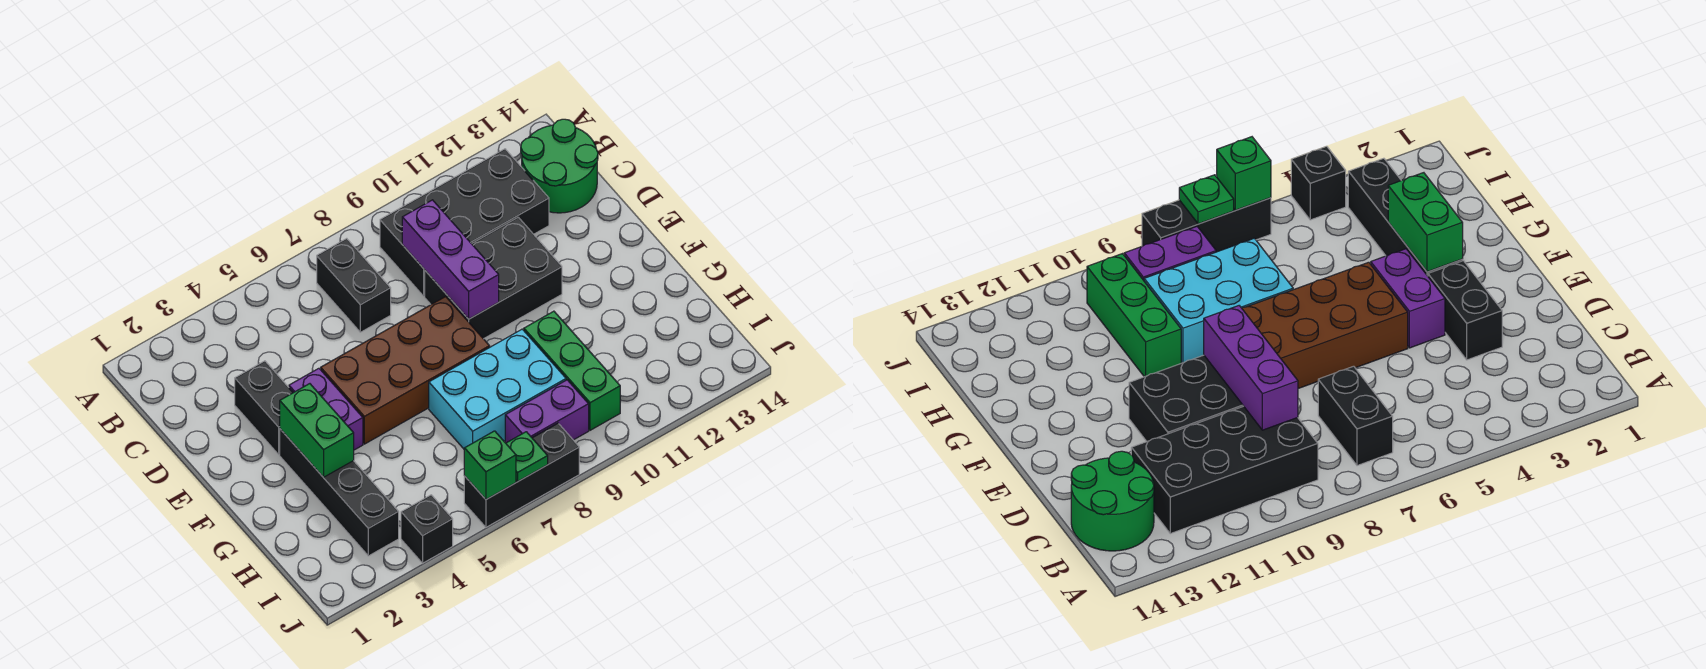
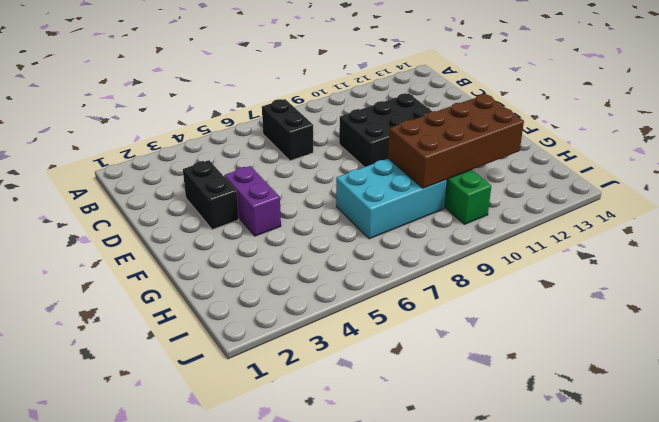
brown brick G9:H12 level 2 -> brown brick E5:F8 level 1
none -> black brick B9:C12 level 1
none -> green round brick B13:C14 level 1
none -> black brick F3:I3 level 1

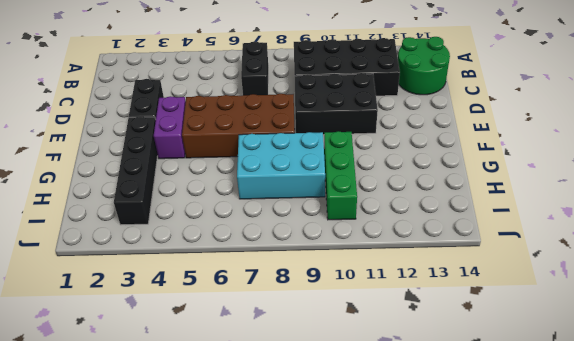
none -> purple brick I8:I9 level 1
none -> black brick J4 level 1
none -> black brick J6:J8 level 1

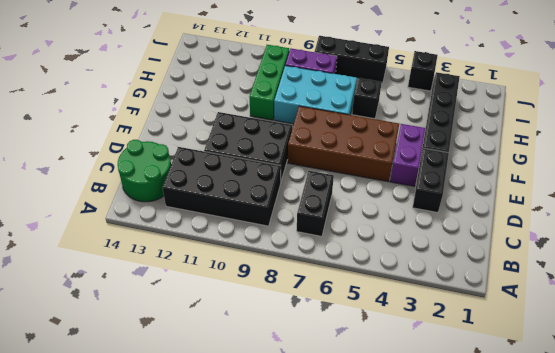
black brick H6 level 1 -> none
none -> purple brick C9:E9 level 2
none -> green brick F3:G3 level 2
none -> green brick J6 level 2

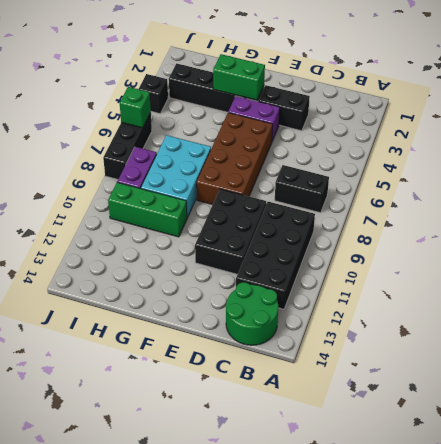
none -> purple brick C9:E9 level 2
none -> green plate J7 level 2

